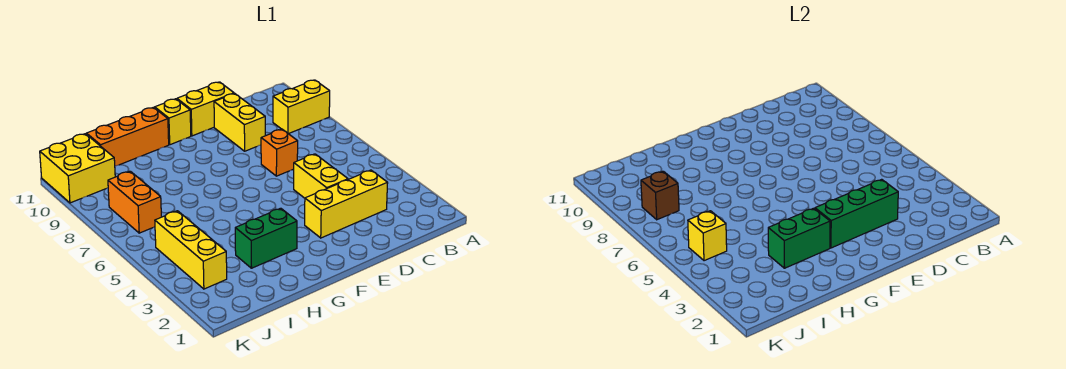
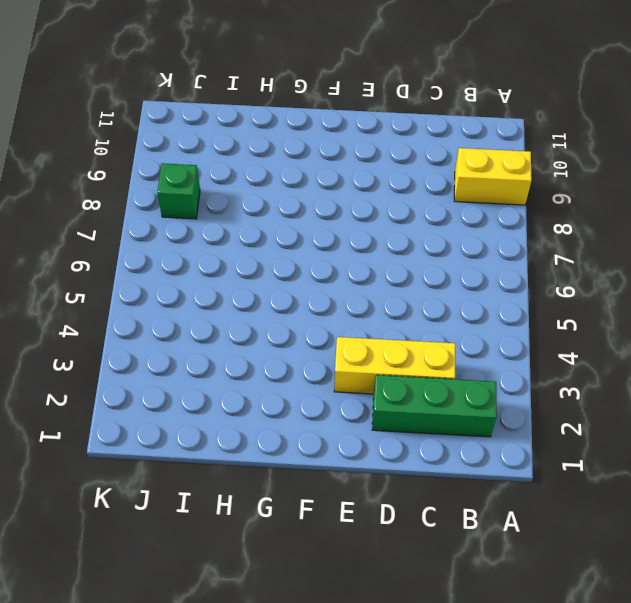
green brick B2:D2 level 1 -> green brick D3:F3 level 2
green brick J8 level 1 -> orange brick J7:J8 level 1
none -> yellow brick D4:D5 level 1
none -> orange brick D7 level 1
none -> yellow brick D9:D10 level 1

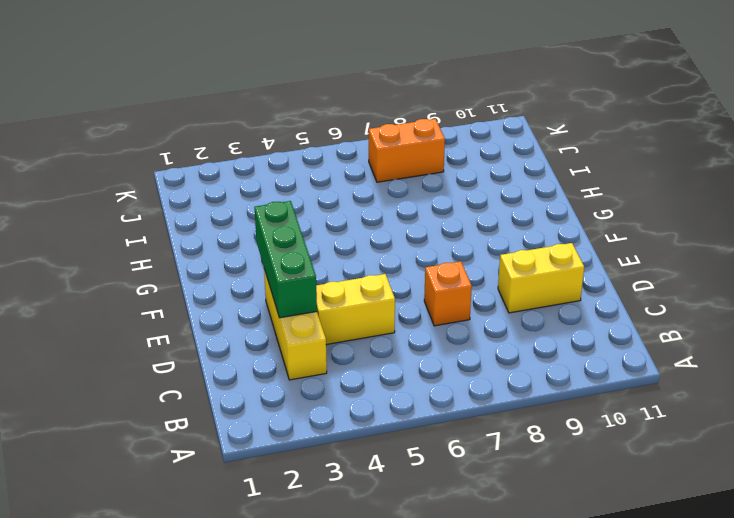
none -> yellow brick A9:B9 level 1
none -> yellow brick D11:E11 level 1
none -> yellow brick F11 level 1

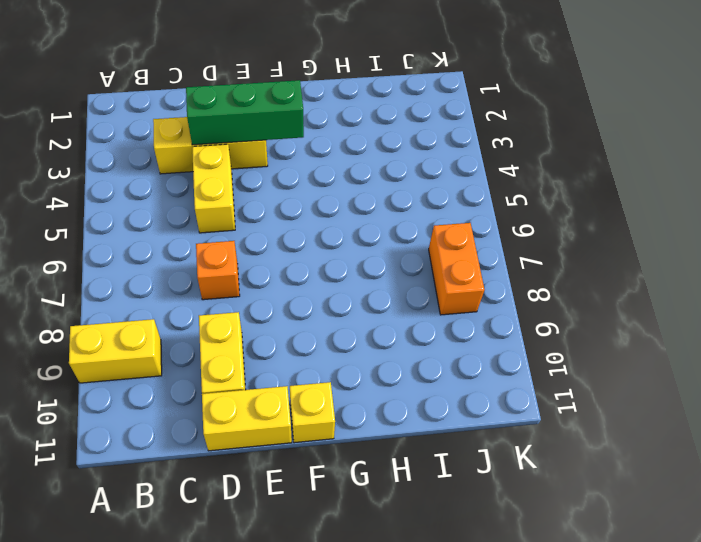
none -> green brick G3:H3 level 1
none -> orange brick G11:I11 level 1
none -> yellow brick J3:J5 level 1

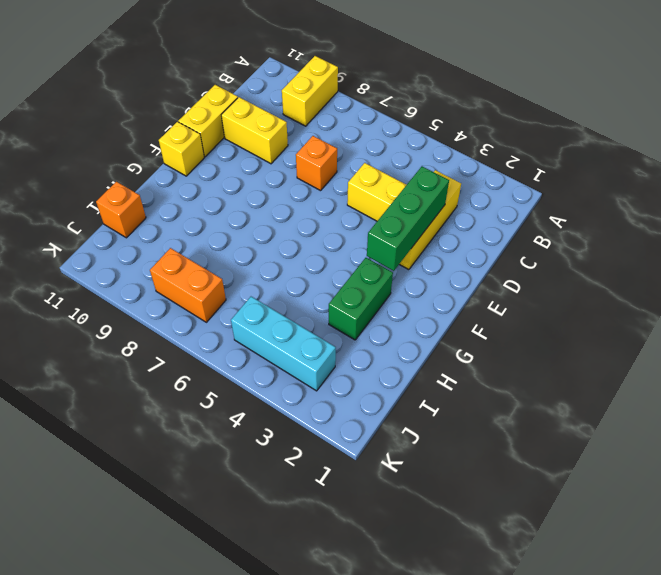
orange brick I11 level 1 -> orange brick G11:I11 level 1
cyan brick J3:J5 level 1 -> yellow brick J3:J5 level 1
none -> yellow brick J10:K11 level 1
none -> green brick G3:H3 level 2
none -> yellow brick J5 level 2

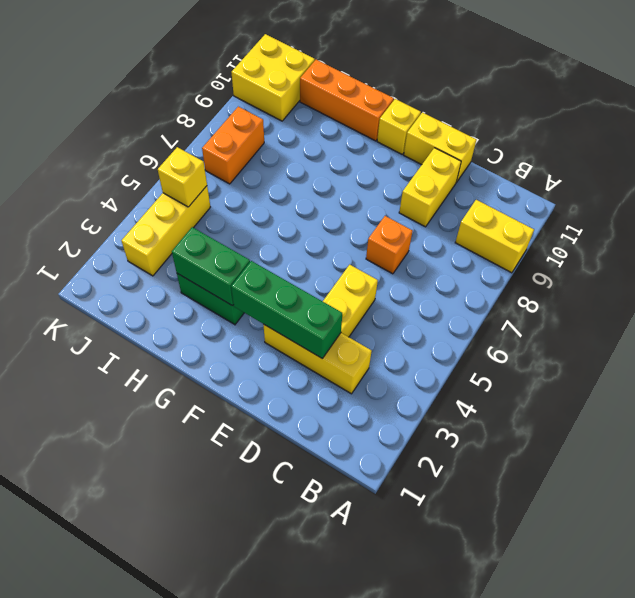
none -> brown brick J8 level 2

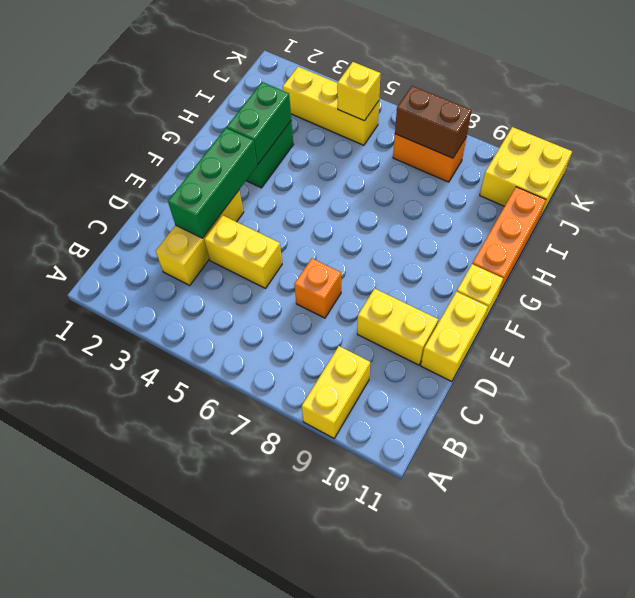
brown brick J7:J8 level 2 -> brown brick J8 level 2

